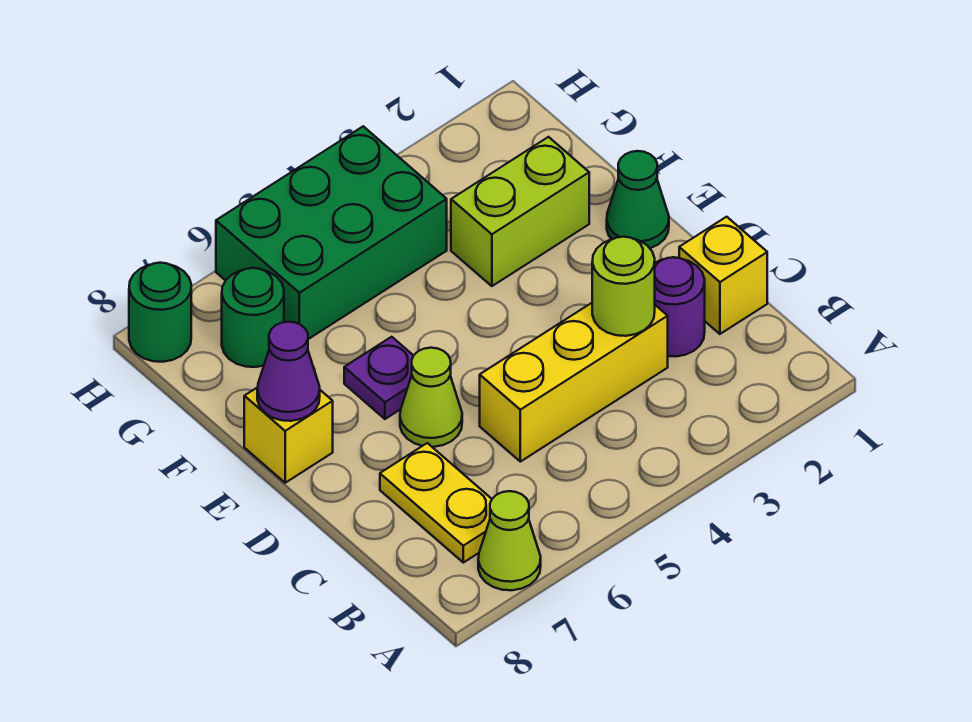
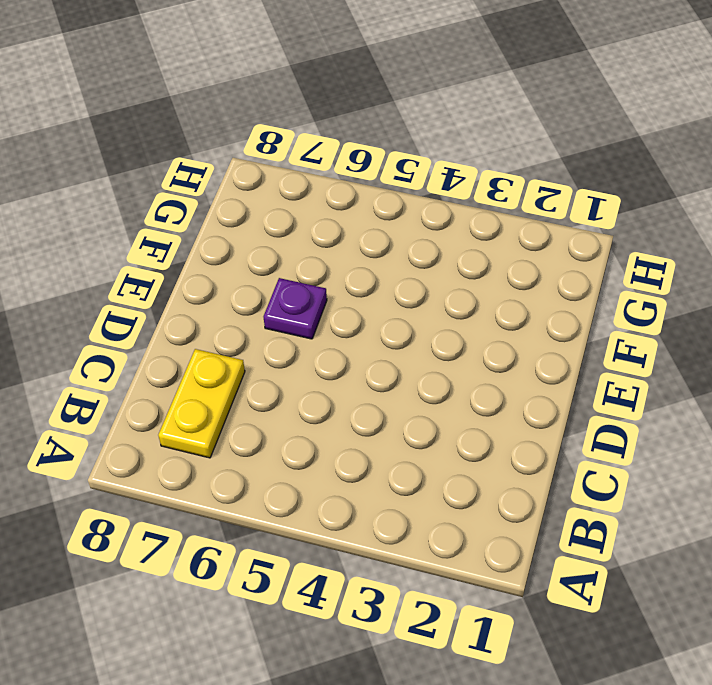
none -> lime cone A7 level 1
none -> yellow brick C1 level 1
none -> purple round brick C2 level 1

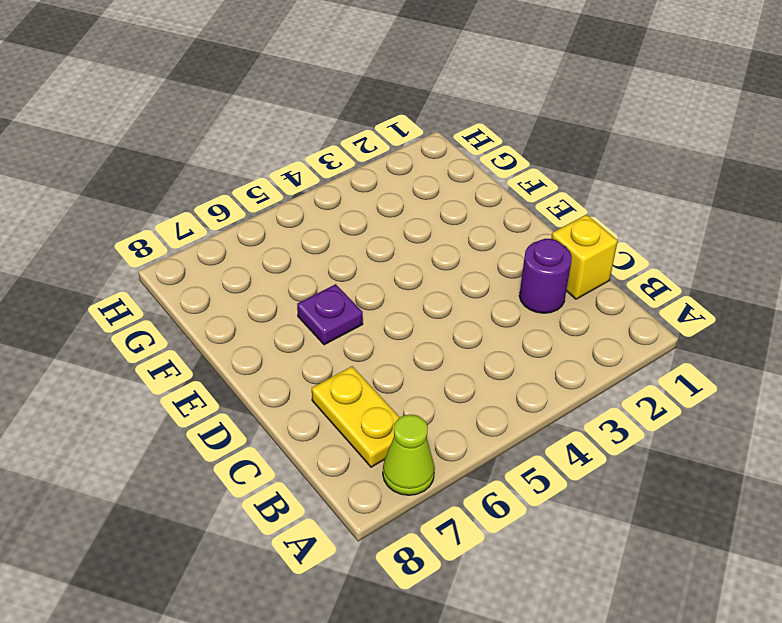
none -> yellow brick C3:C5 level 1
none -> lime cone D6 level 1
none -> green cone E1 level 1

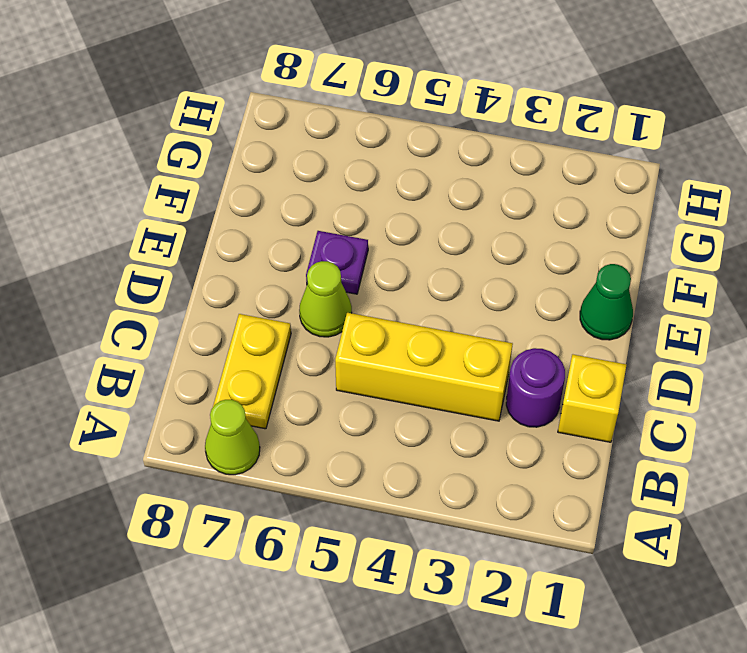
none -> yellow brick E8 level 1
none -> lime brick F2:F3 level 1
none -> green brick G4:H6 level 1

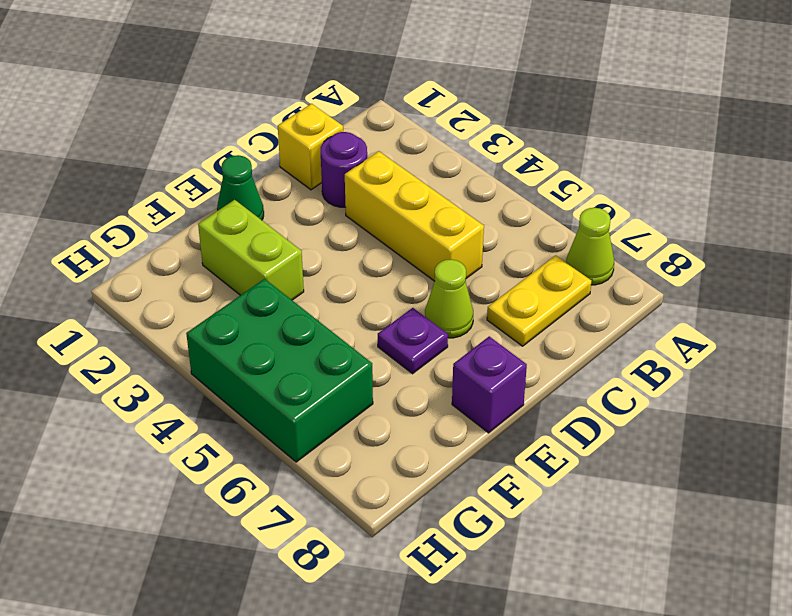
purple brick E8 level 1 -> yellow brick E8 level 1
none -> green round brick G7 level 1
none -> green round brick H8 level 1
none -> lime round brick C3 level 2

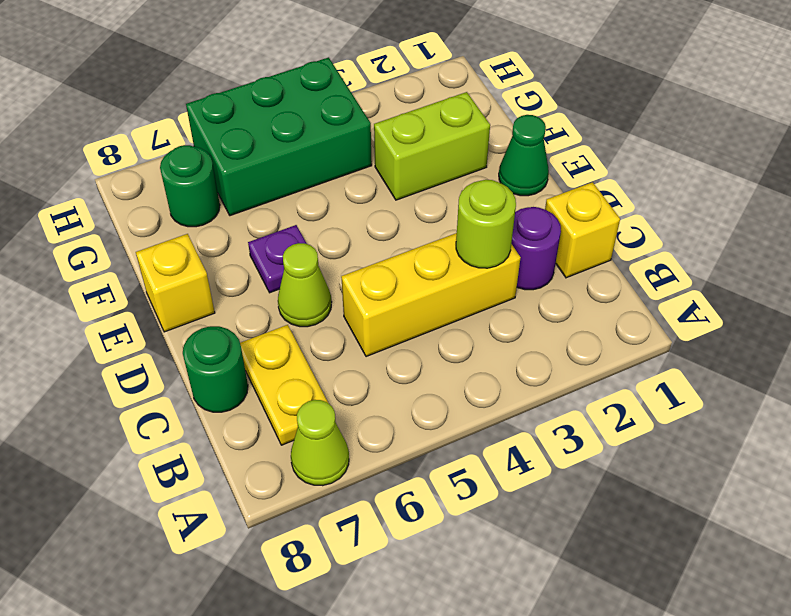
green round brick C8 level 1 -> green round brick H8 level 1
none -> purple cone E8 level 2

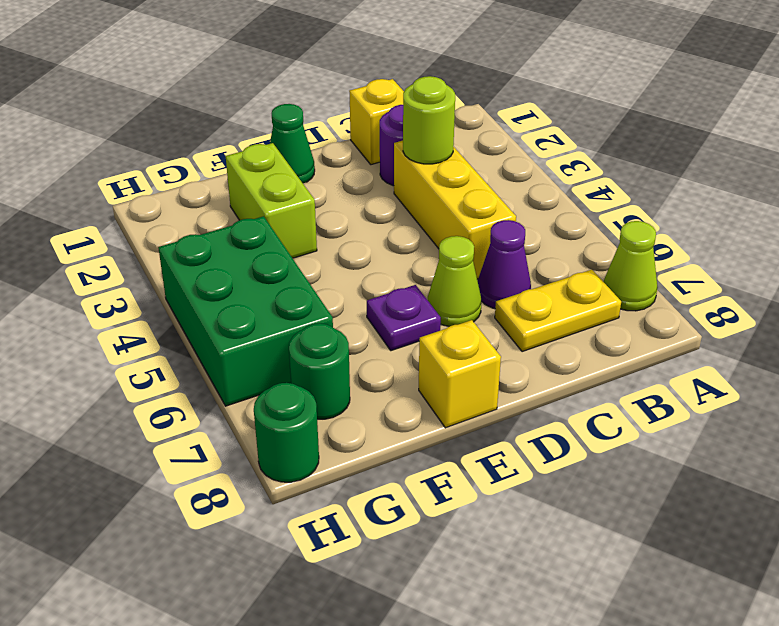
purple cone C6 level 1 -> purple cone E8 level 2

